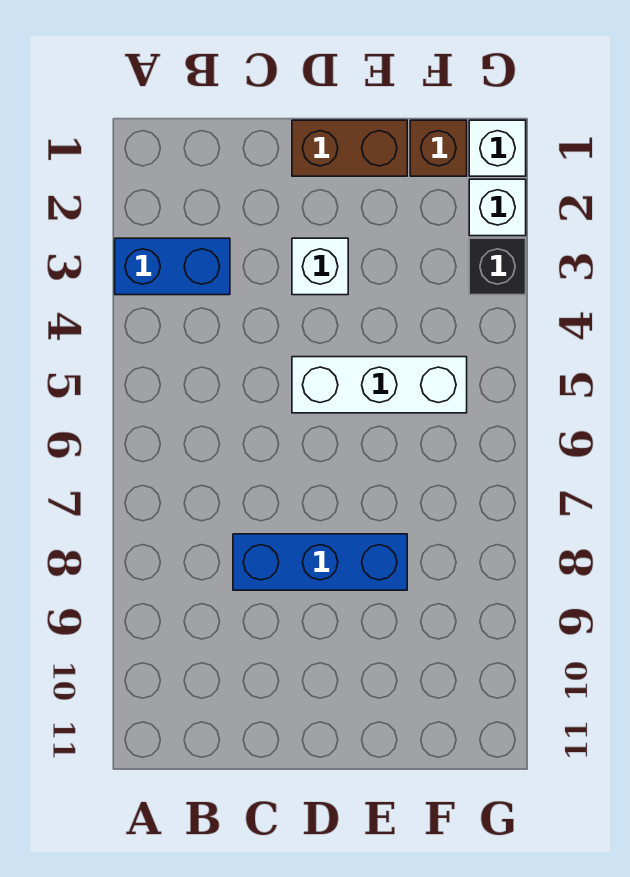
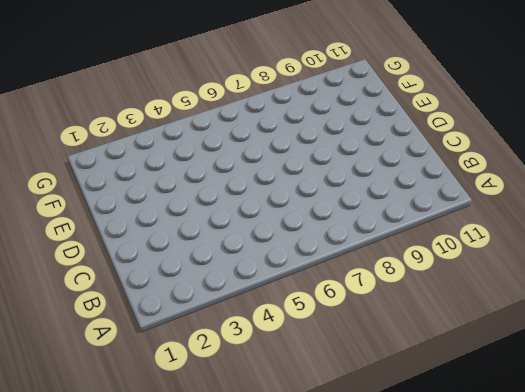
none -> blue brick A3:B3 level 1
none -> blue brick C8:E8 level 1

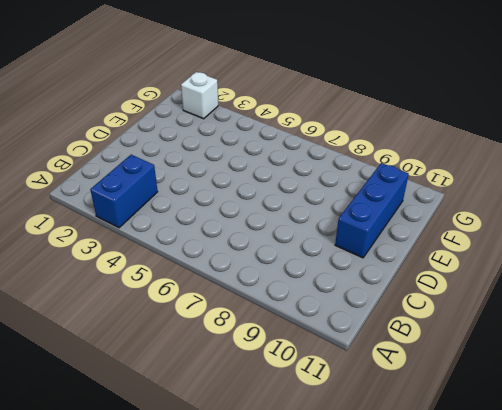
blue brick D10:F10 level 1 -> blue brick C8:E8 level 1
none -> brown brick D1:E1 level 1
none -> white brick D3 level 1

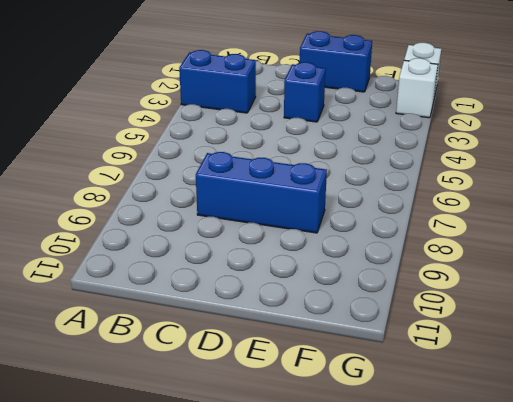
blue brick D1:E1 level 1 -> brown brick D1:E1 level 1
blue brick D3 level 1 -> white brick D3 level 1
none -> white brick D5:F5 level 1
none -> brown brick F1 level 1

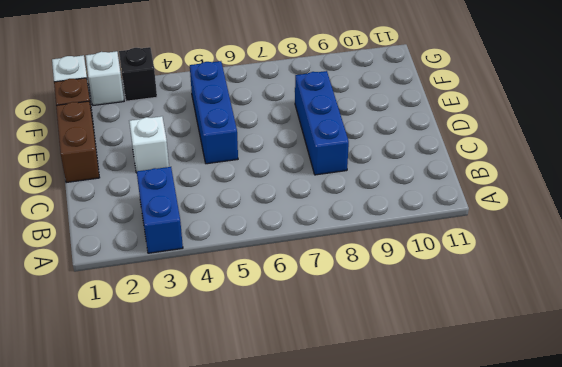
blue brick D5:F5 level 1 -> white brick D5:F5 level 1

